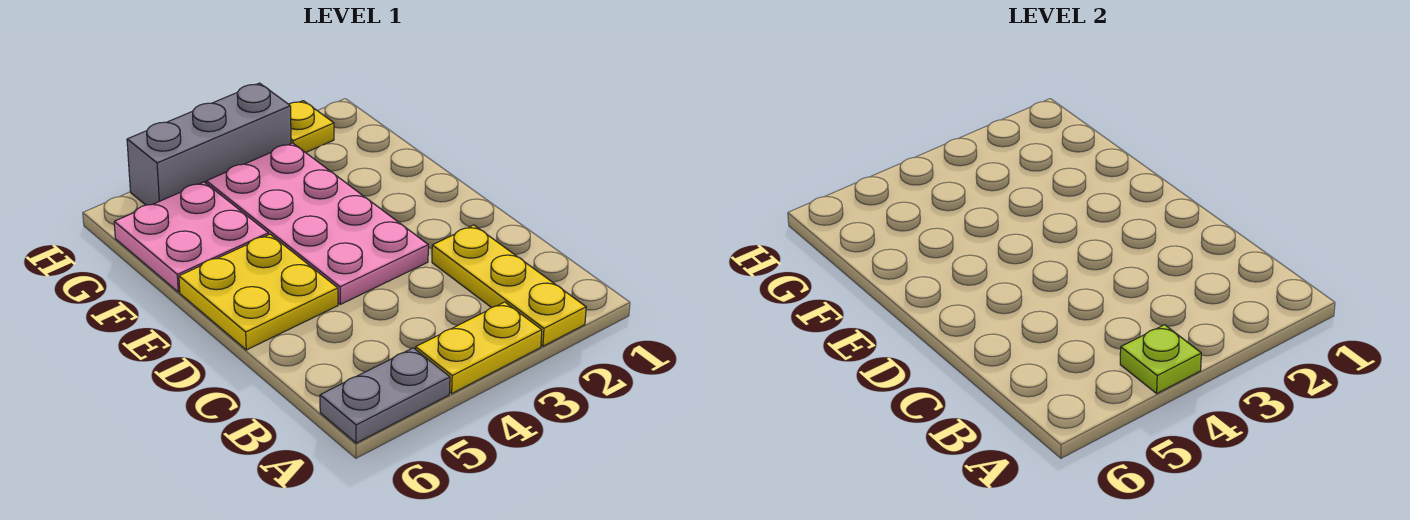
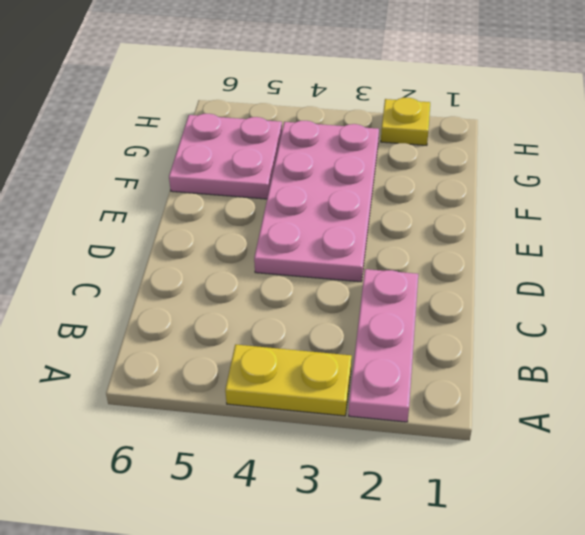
pink plate A2:C2 level 1 -> yellow plate A2:C2 level 1
none -> grey plate A5:A6 level 1
none -> yellow plate D5:E6 level 1

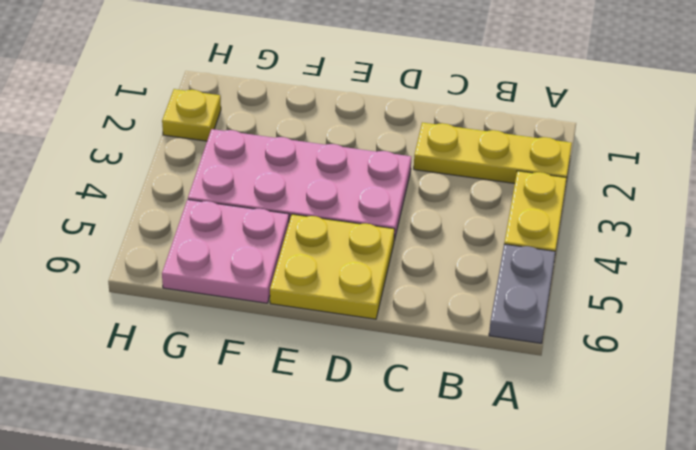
none -> grey brick H3:H5 level 1
none -> lime plate A4 level 2

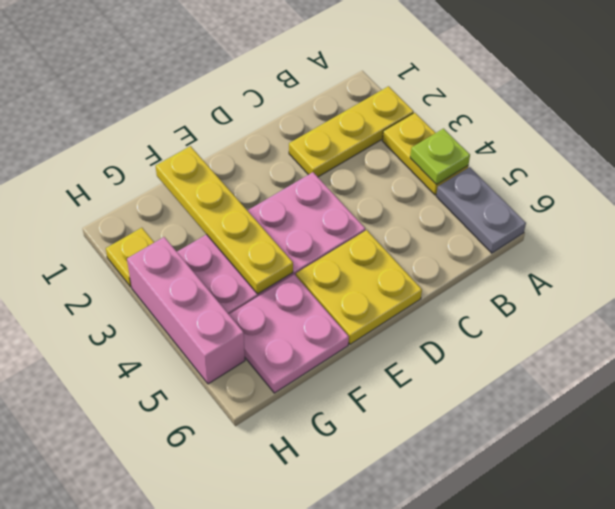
yellow plate F1:F4 level 2 -> none
pink brick H3:H5 level 1 -> grey brick H3:H5 level 1

